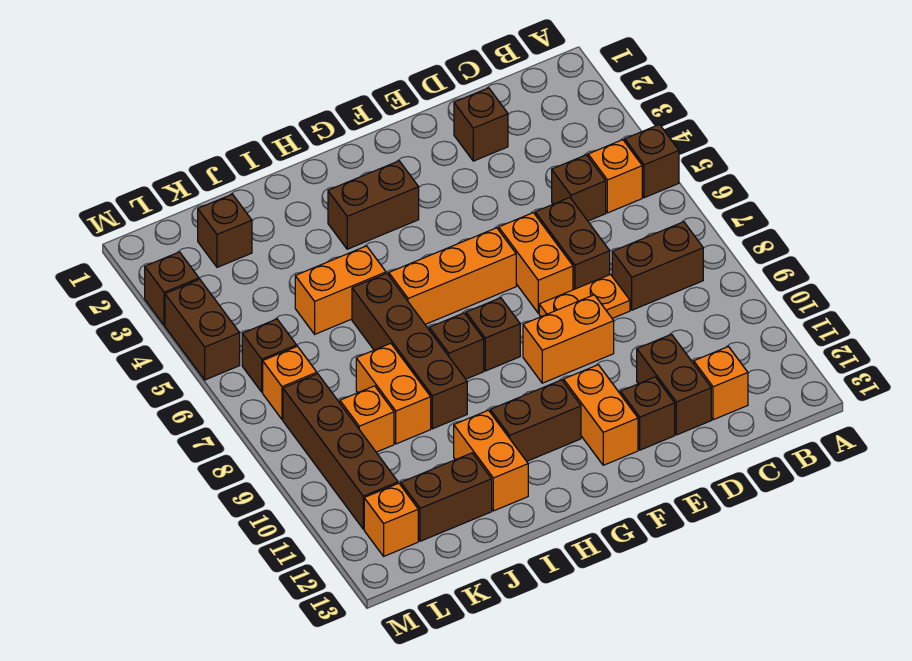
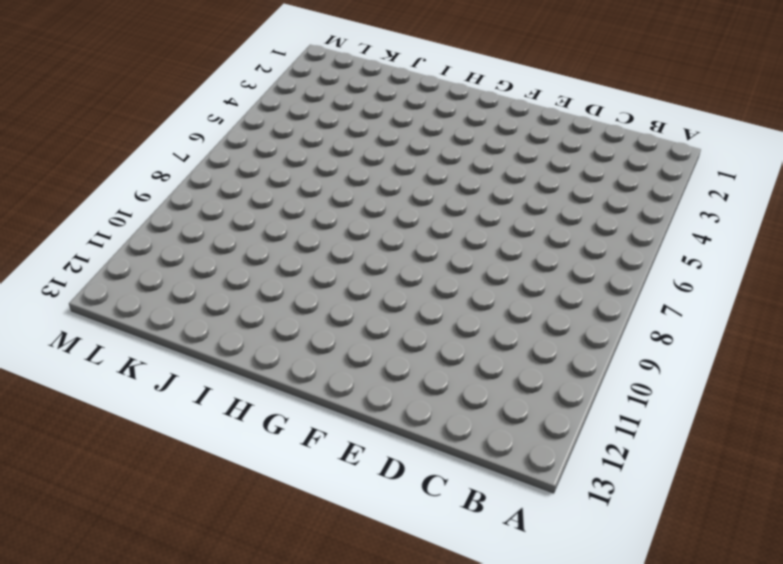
none -> brown brick A5 level 1
none -> orange brick B5 level 1
none -> brown brick B8:C8 level 1
none -> brown brick C5 level 1

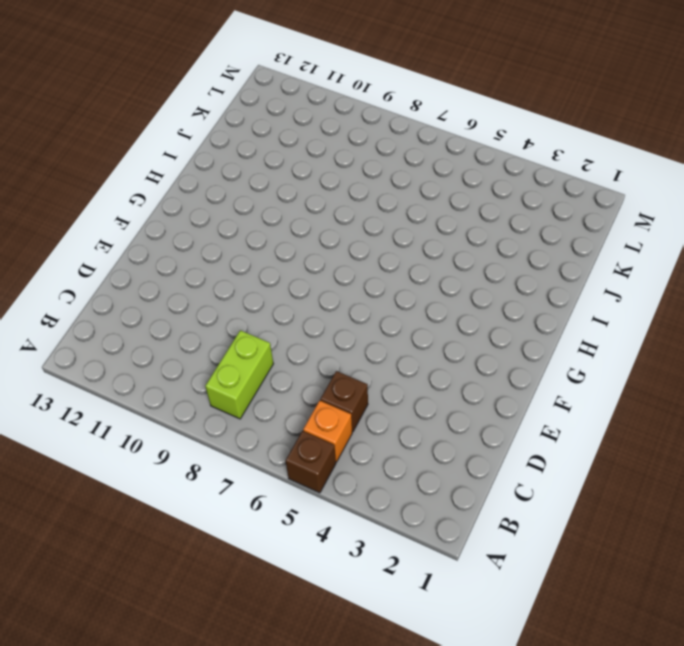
lime brick B8:C8 level 1 -> brown brick B8:C8 level 1
none -> orange brick C12 level 1
none -> brown brick D2 level 1
none -> brown brick D6:D7 level 1
none -> orange plate D8:E8 level 1

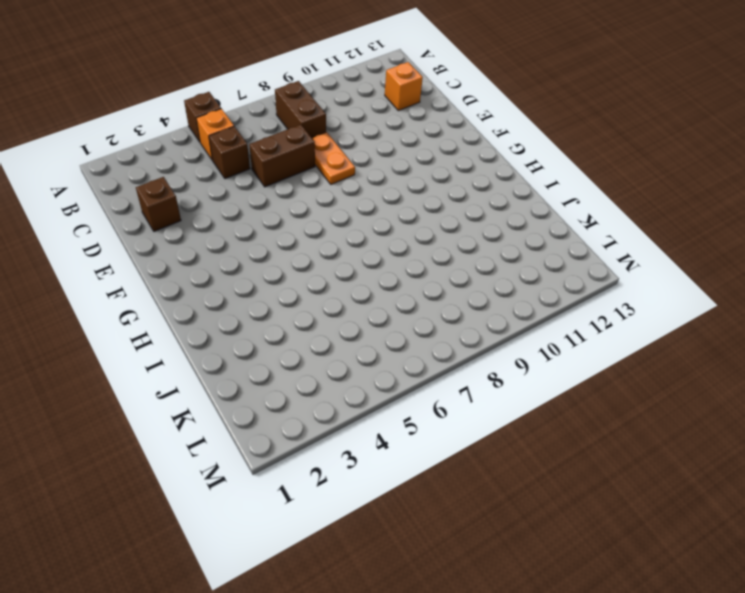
none -> brown brick D11:D12 level 1
none -> orange brick E6:E7 level 1
none -> orange brick E9:F9 level 1
none -> brown brick E12 level 1

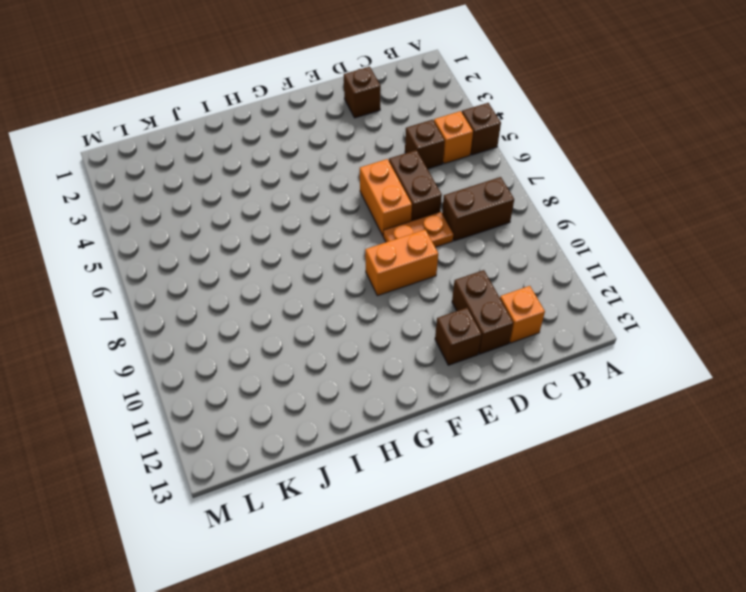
none -> orange brick F6:H6 level 1
none -> orange brick F11:F12 level 1
none -> brown brick G3:H3 level 1
none -> brown brick G8 level 1

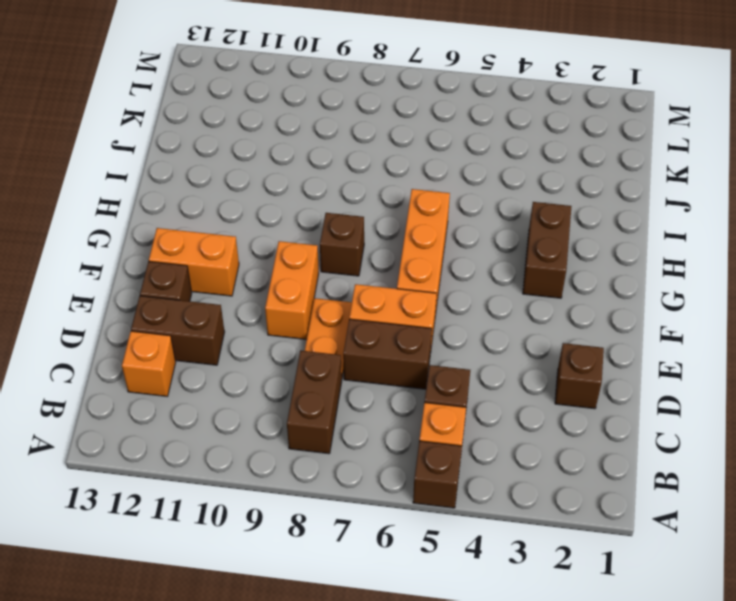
none -> brown brick G11:H11 level 1
none -> brown brick H8 level 1
none -> orange brick I5:J5 level 1
none -> brown brick I6:I9 level 1

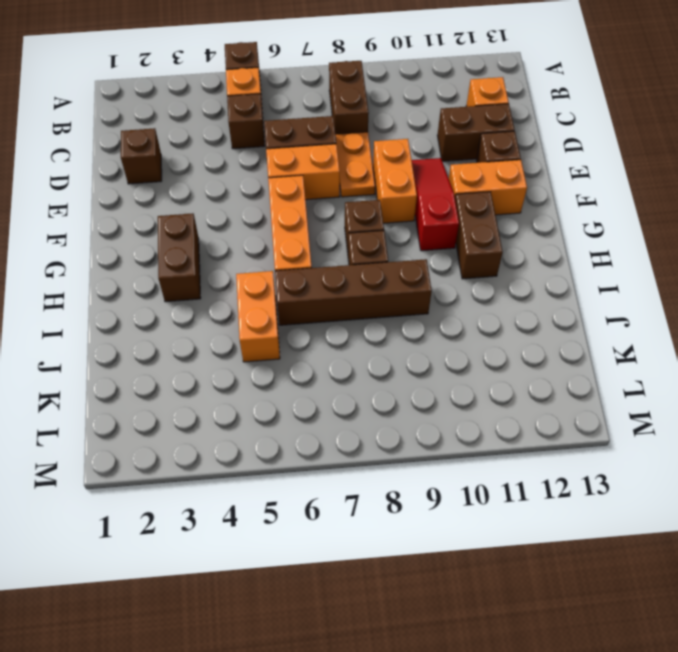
red slope E10:G10 level 1 top G -> none
none -> orange brick I11:I12 level 1
none -> orange brick J8:J9 level 1
none -> brown brick J12:K12 level 1
none -> brown brick K2 level 1

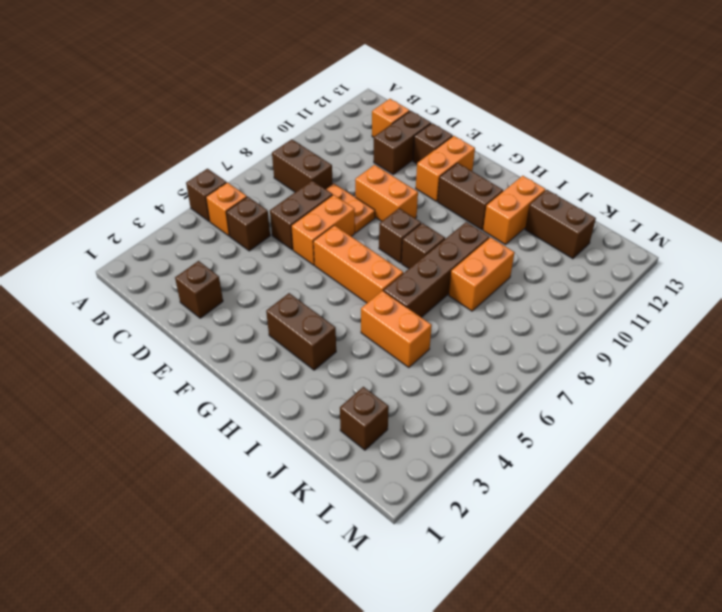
none -> orange brick K9 level 1
none -> brown brick L6 level 1
none -> orange brick L7 level 1
none -> brown brick L8:L11 level 1

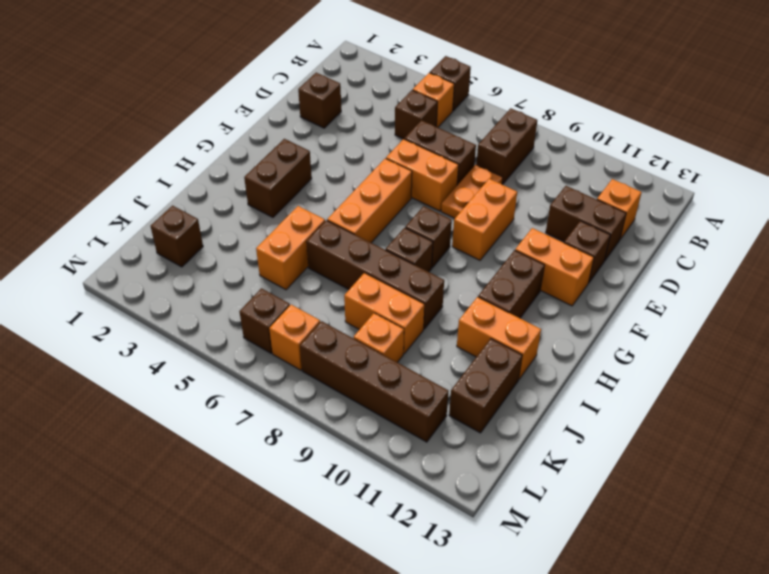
none -> orange brick L12 level 1
none -> brown brick M3 level 1
none -> brown brick M4:M5 level 1

